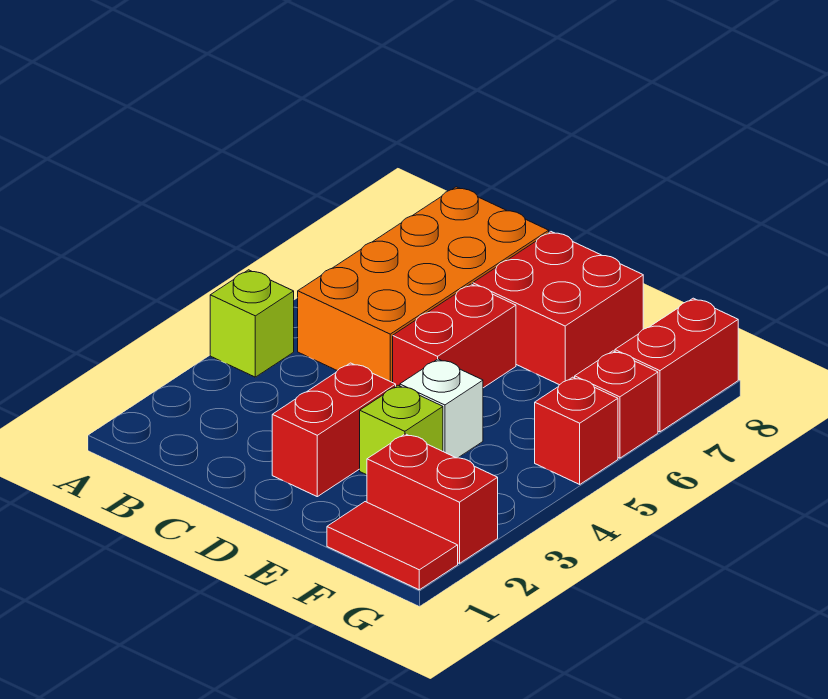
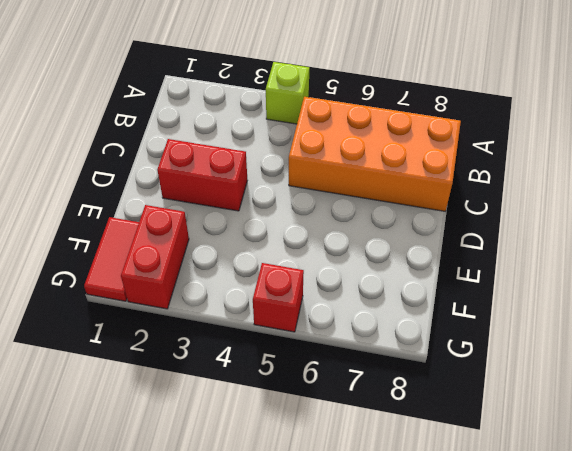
none -> red brick D5:D6 level 1
none -> red brick D7:E8 level 1
none -> lime brick E3 level 1

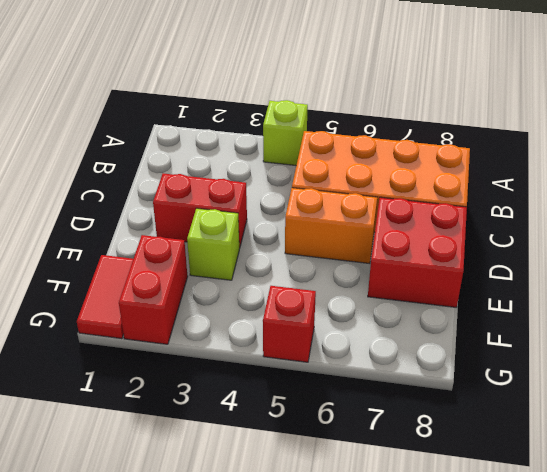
orange brick D5:D6 level 1 -> red brick D5:D6 level 1
none -> white brick E4 level 1
none -> red brick G6 level 1
none -> red brick G7:G8 level 1

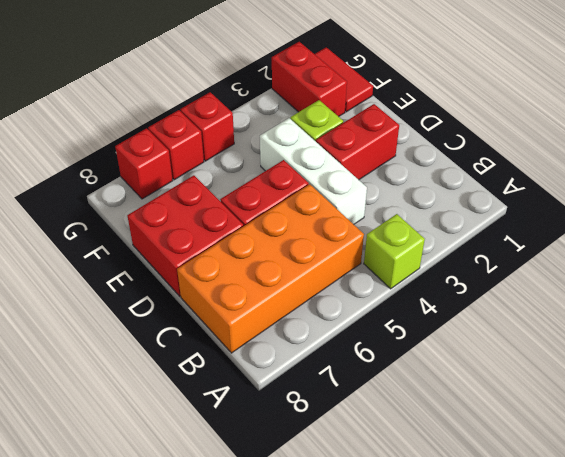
white brick C4:E4 level 1 -> white brick E4 level 1
red brick G7 level 1 -> red brick G7:G8 level 1

